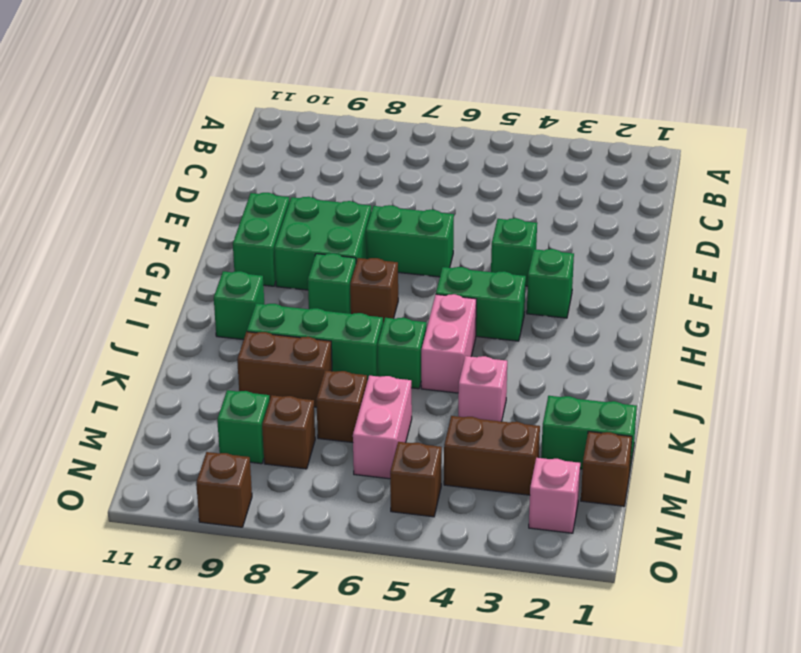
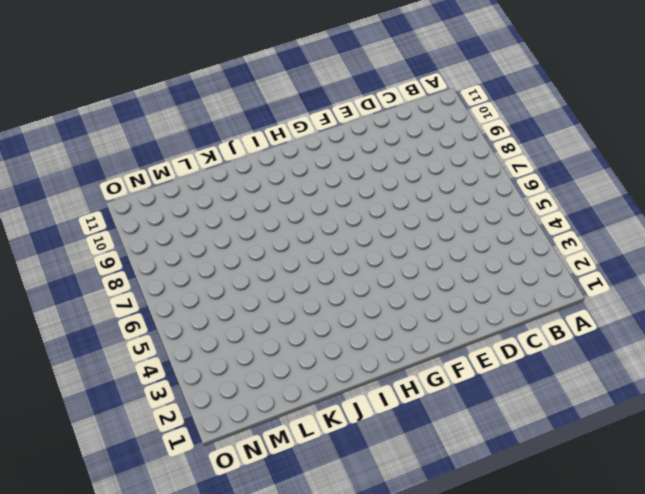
none -> green brick F4 level 1
none -> green brick F6:F7 level 1
none -> green brick F8:G9 level 1

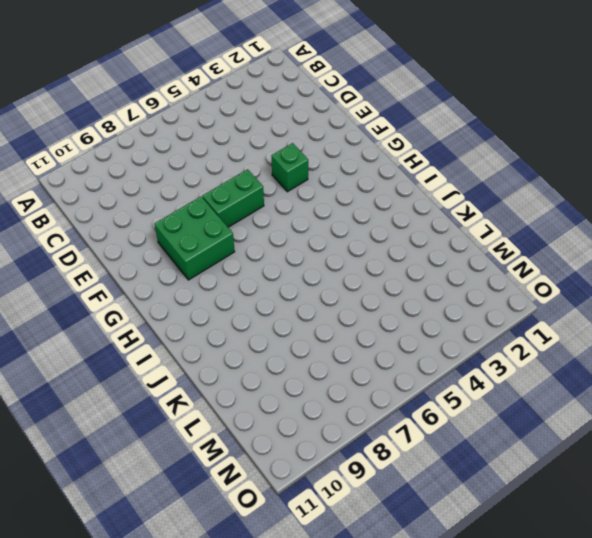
none -> green brick F10:G10 level 1
none -> green brick G3 level 1
none -> green brick H4:H5 level 1

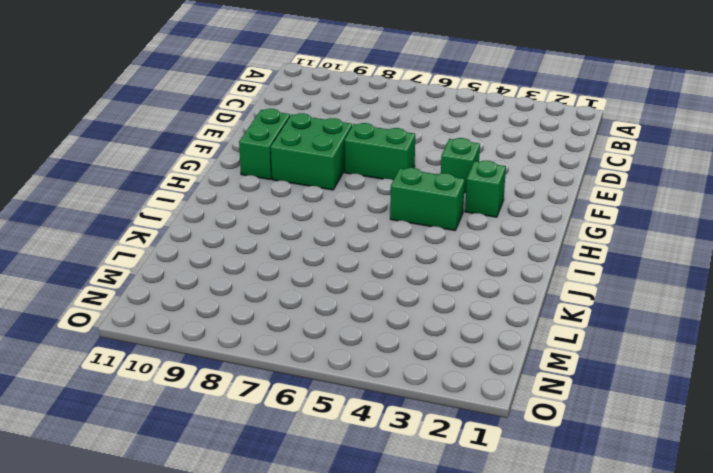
none -> brown brick H7 level 1
none -> green brick H8 level 1
none -> pink brick I5:J5 level 1

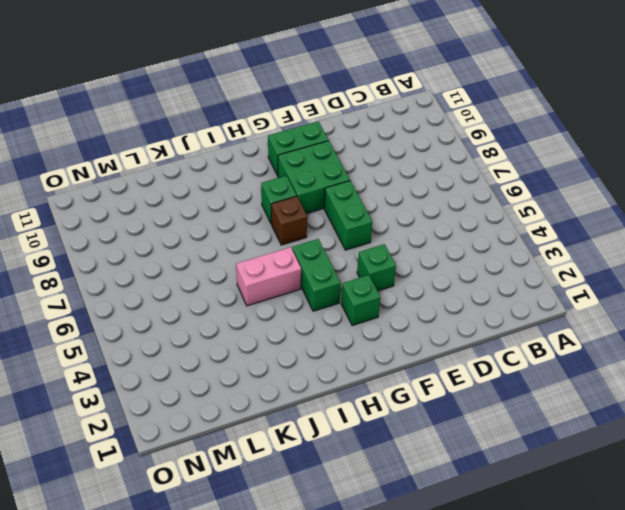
none -> green brick I10 level 1
none -> green brick J6 level 1
none -> green brick J7:J9 level 1

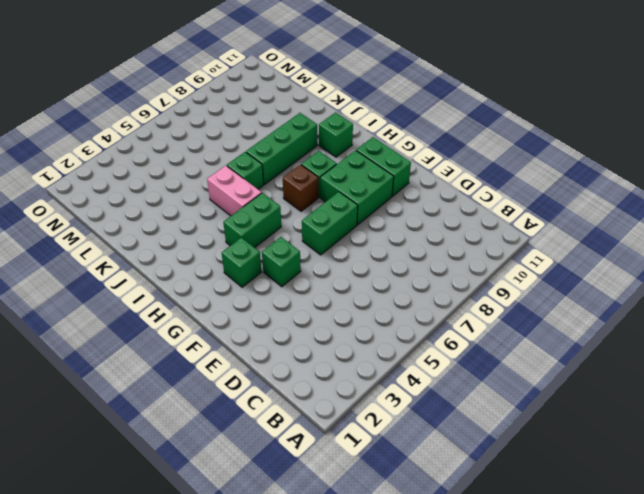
none -> pink brick K4 level 1
none -> brown brick K8:K9 level 1
none -> green brick L1:L2 level 1

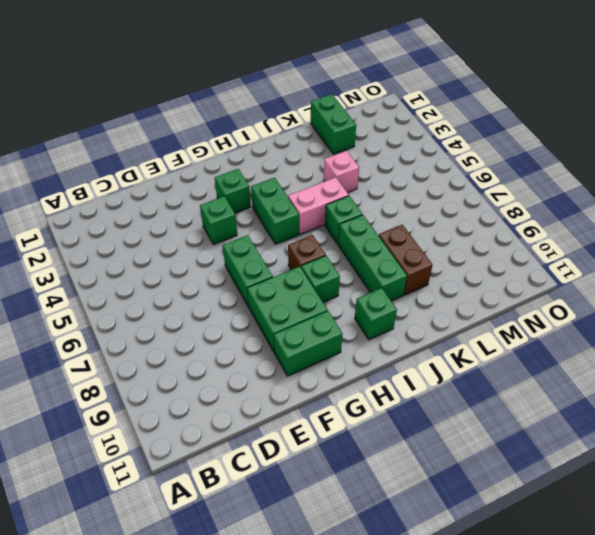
none -> pink brick L6:M6 level 1
none -> brown brick L7 level 1
none -> brown brick M1 level 1

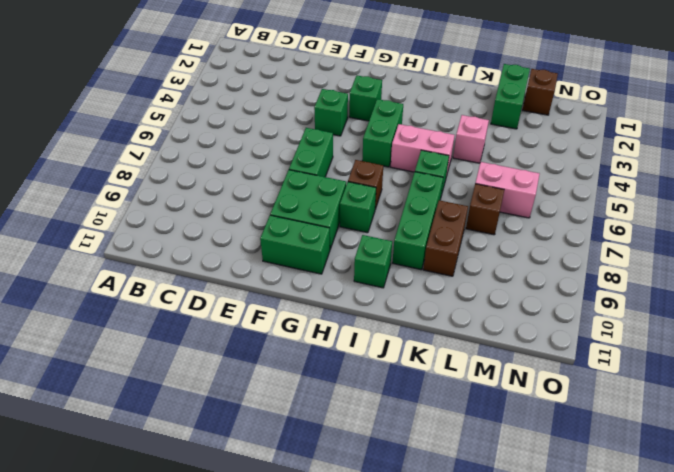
none -> brown brick M3:M4 level 1
none -> brown brick M8 level 1
none -> green brick M9 level 1

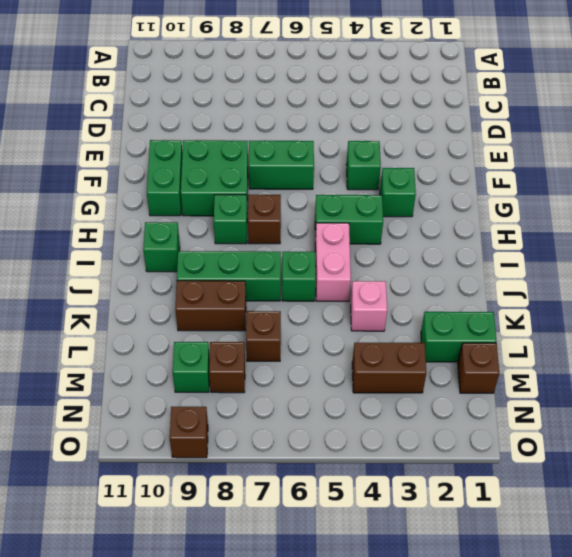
none -> pink brick L6:M6 level 1
none -> pink brick N2 level 1
none -> brown brick N5 level 1

